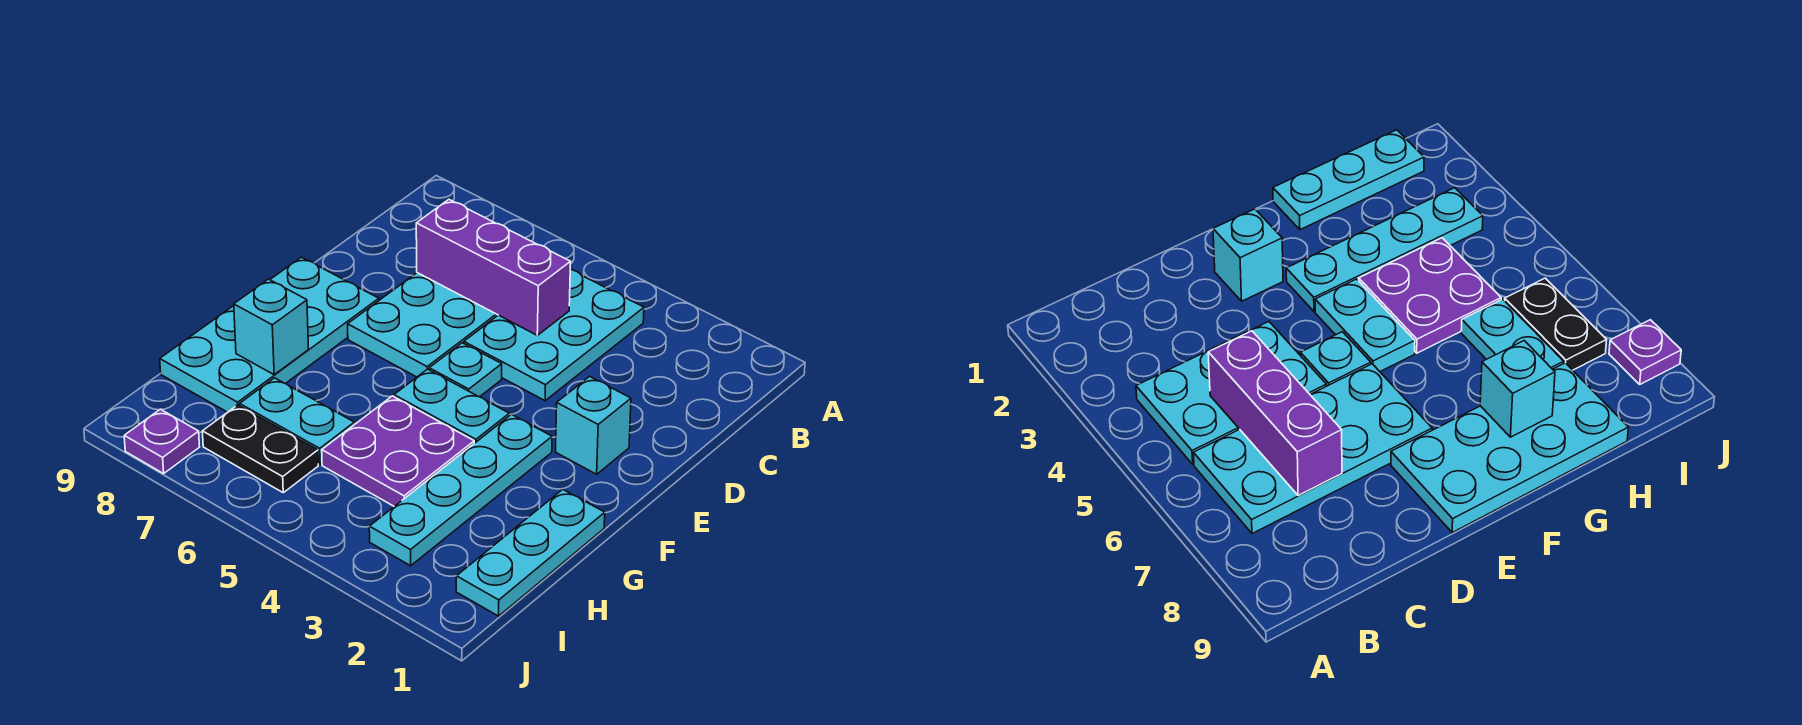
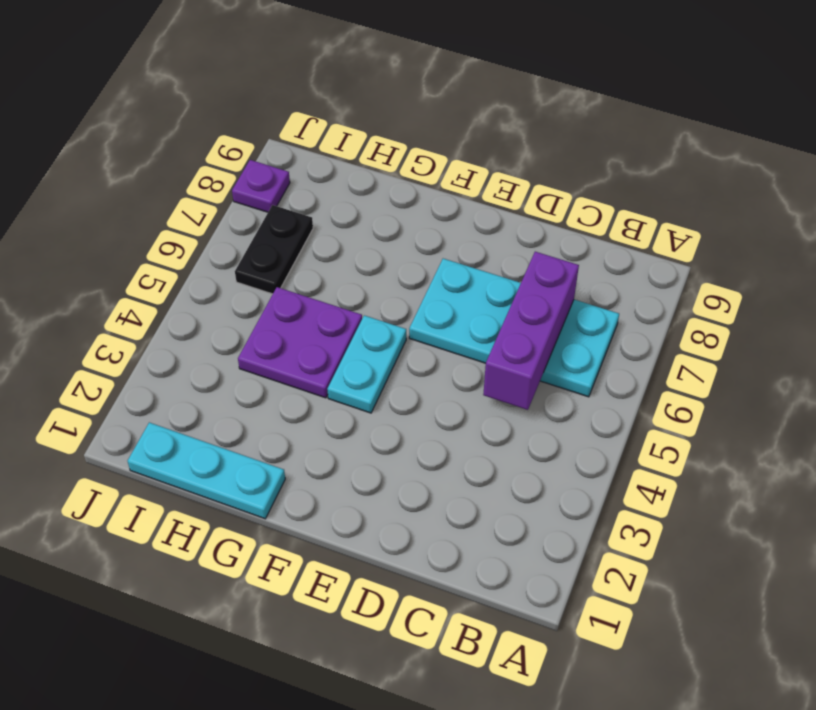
none -> cyan plate B4:D5 level 1
none -> cyan brick E2 level 1
none -> cyan plate E5 level 1

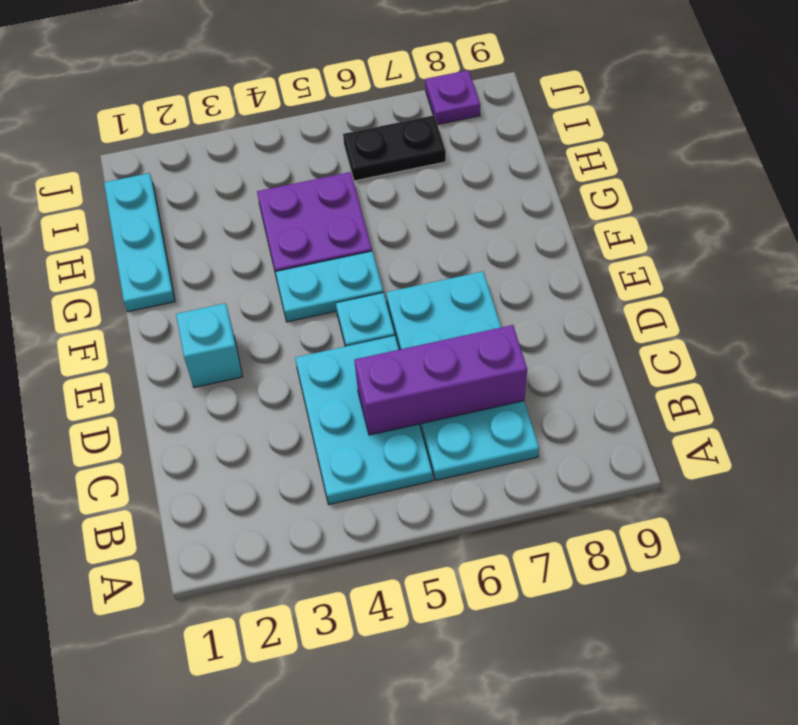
none -> cyan plate E8:H9 level 1
none -> cyan plate F3:I3 level 1
none -> cyan plate H6:H7 level 1

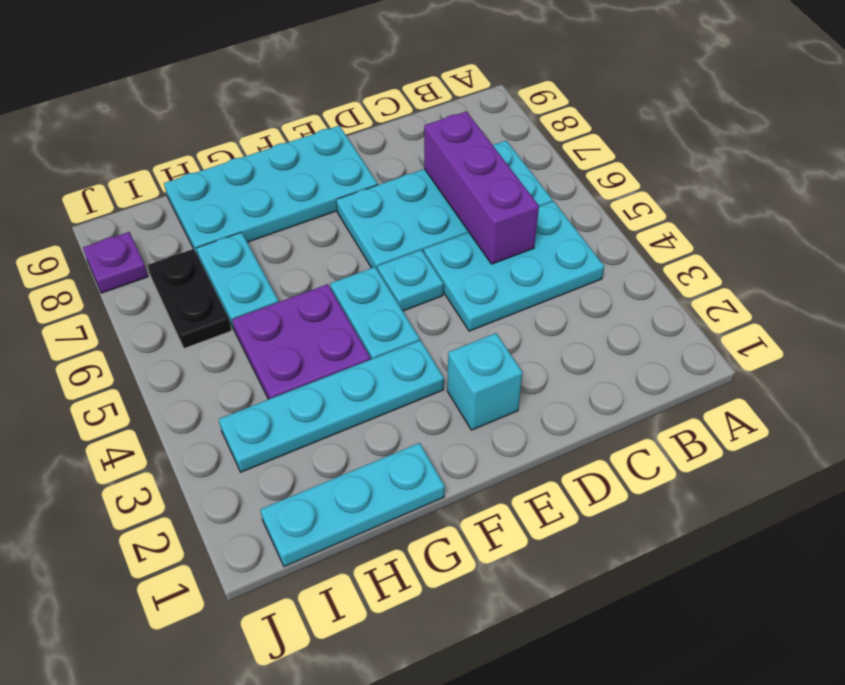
none -> cyan brick G8 level 2

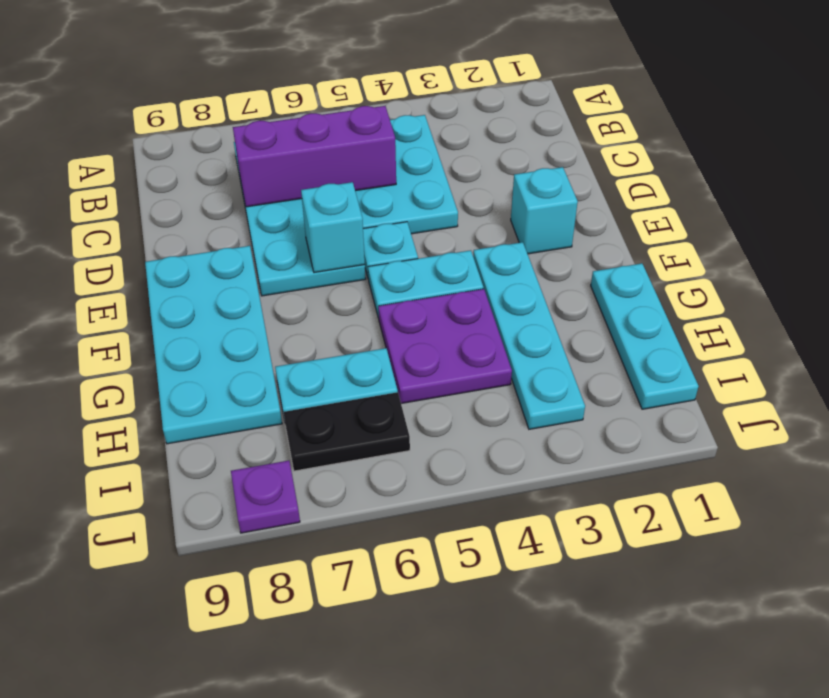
cyan brick E6 level 2 -> cyan brick G8 level 2

